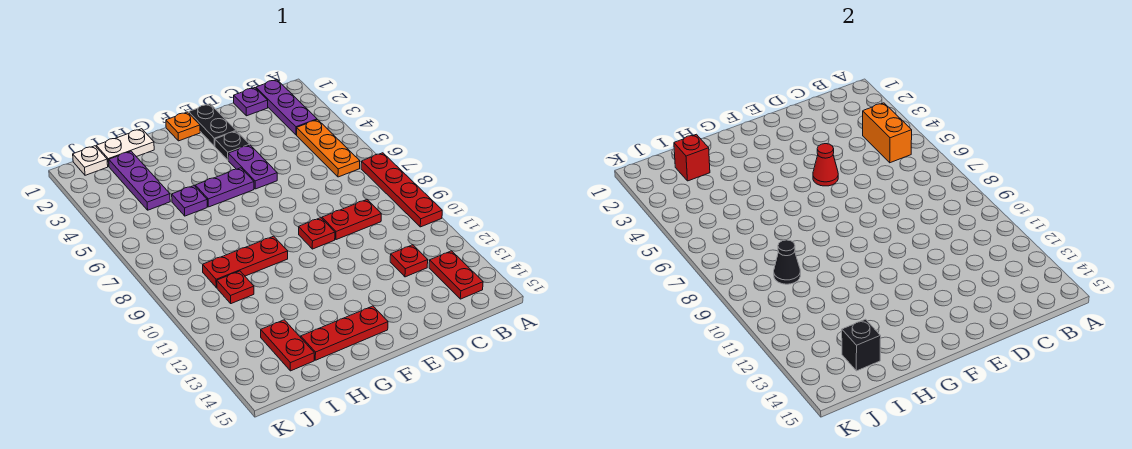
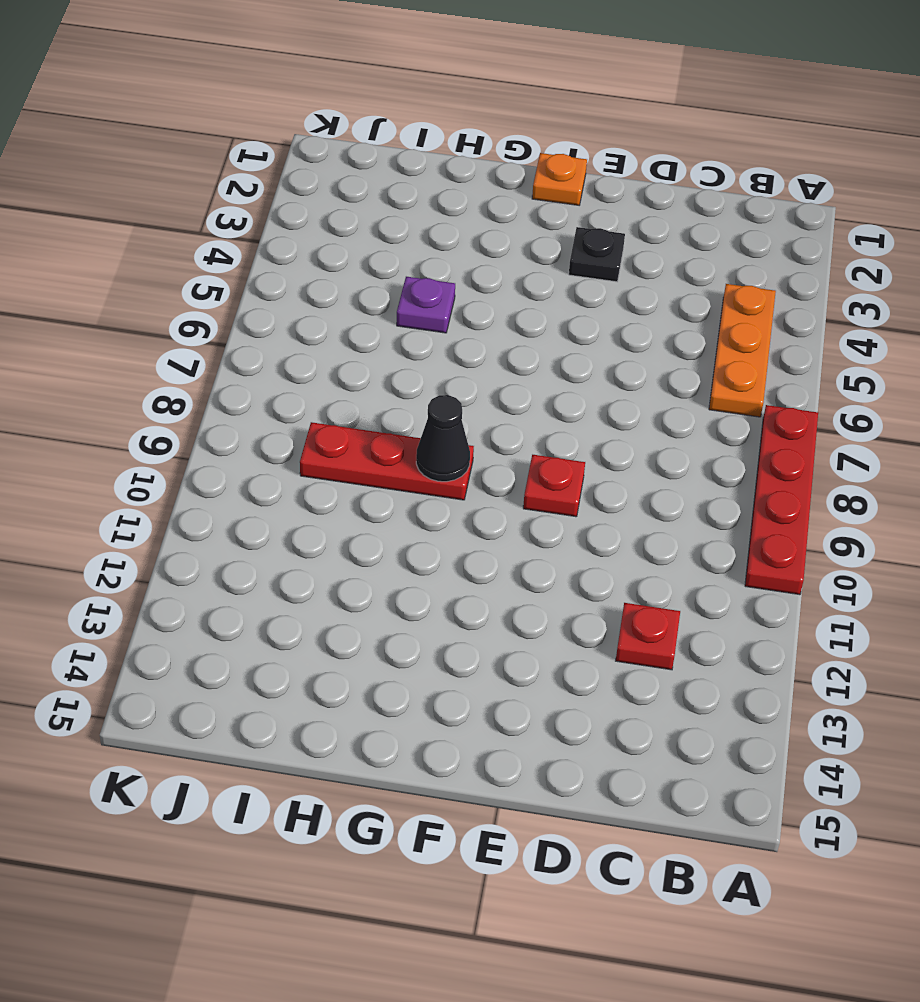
black cone G9 level 2 -> black cone I9 level 2
none -> purple plate B1:B3 level 1
none -> red plate B13:B14 level 1
none -> purple plate C1 level 1

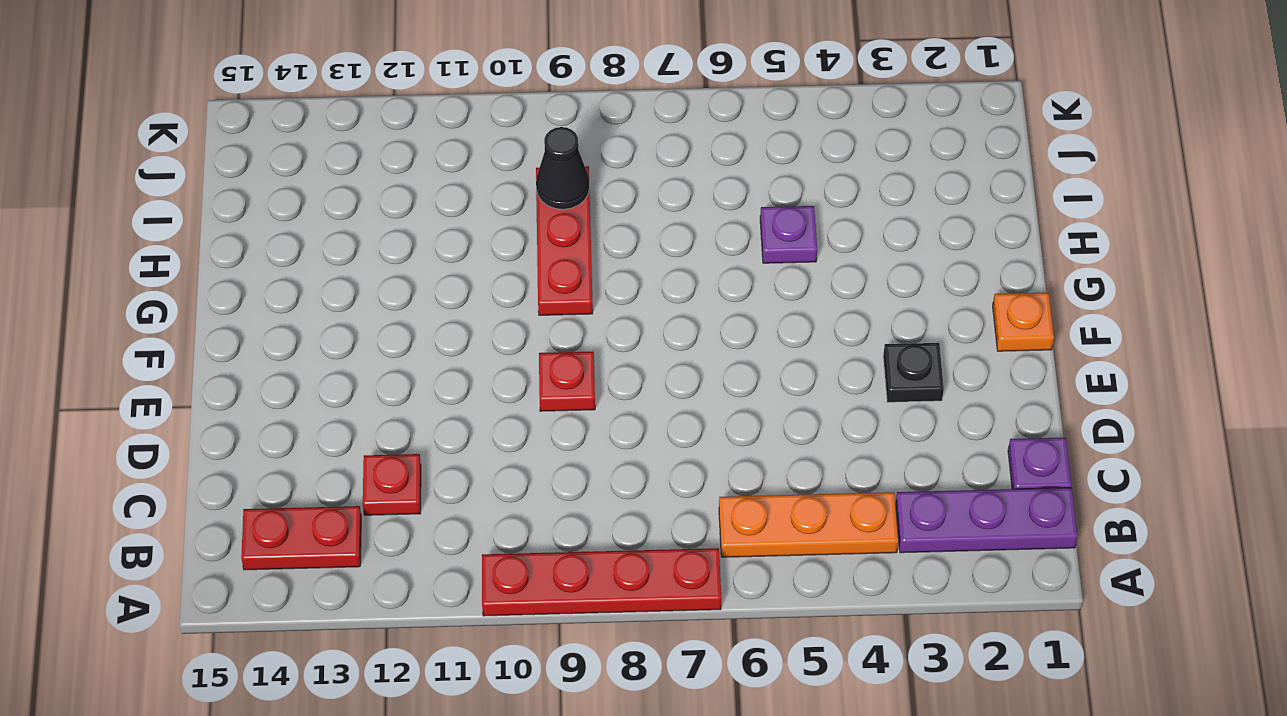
none -> red plate C9:D9 level 1
none -> black plate E1:E2 level 1
none -> purple plate E4:E5 level 1

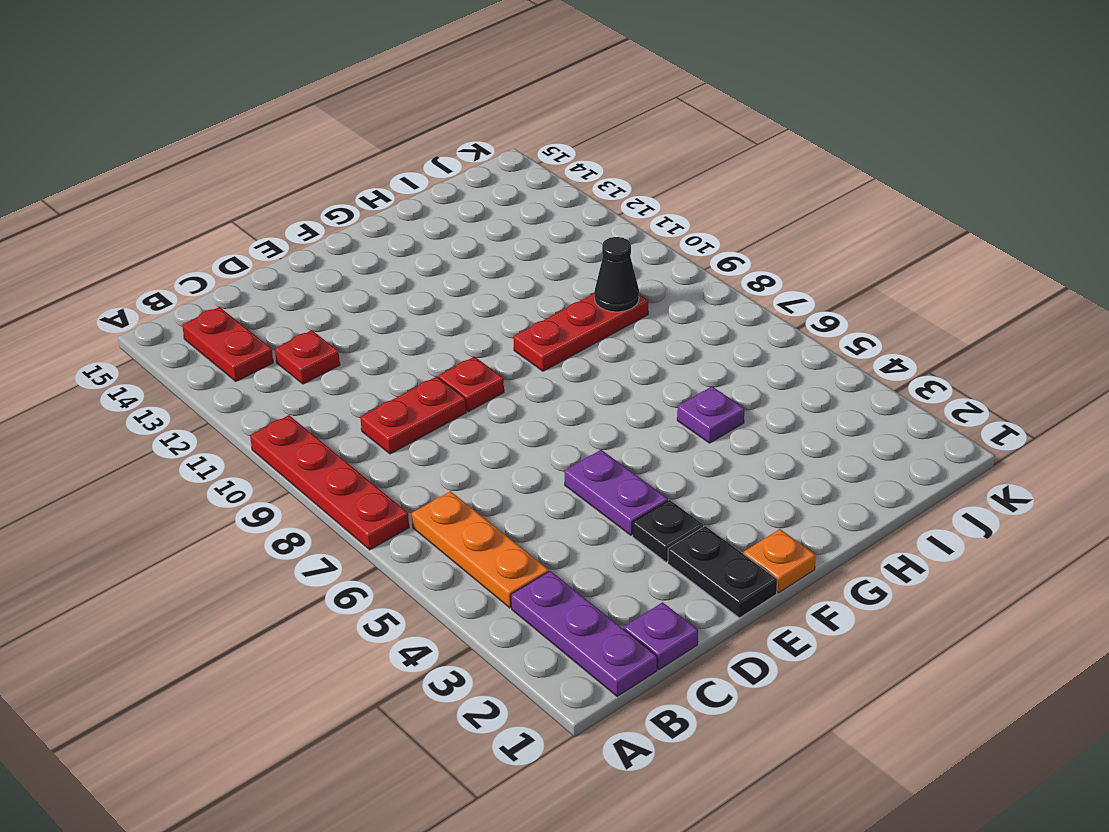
none -> purple plate F5:G5 level 1
none -> red plate F14:H14 level 1
none -> white plate H1:I1 level 1

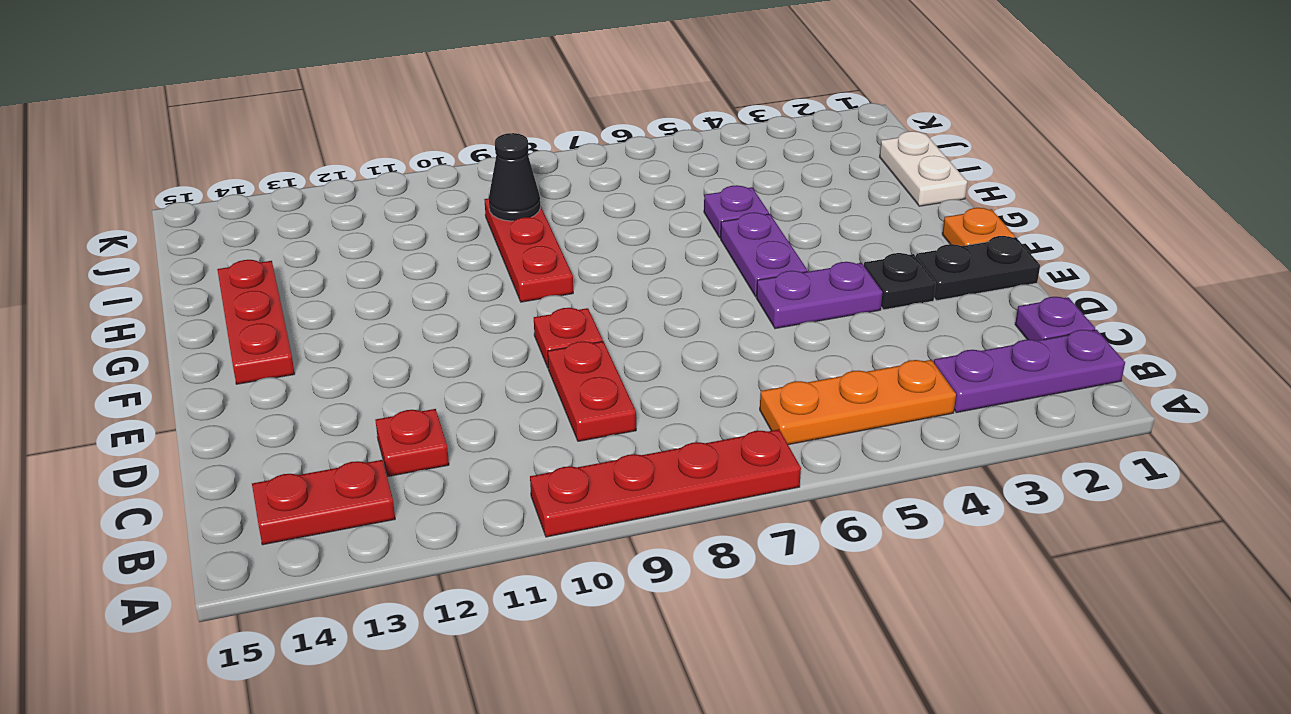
none -> purple plate I2:I4 level 1
none -> red plate I10 level 1
none -> red plate I13:I14 level 1

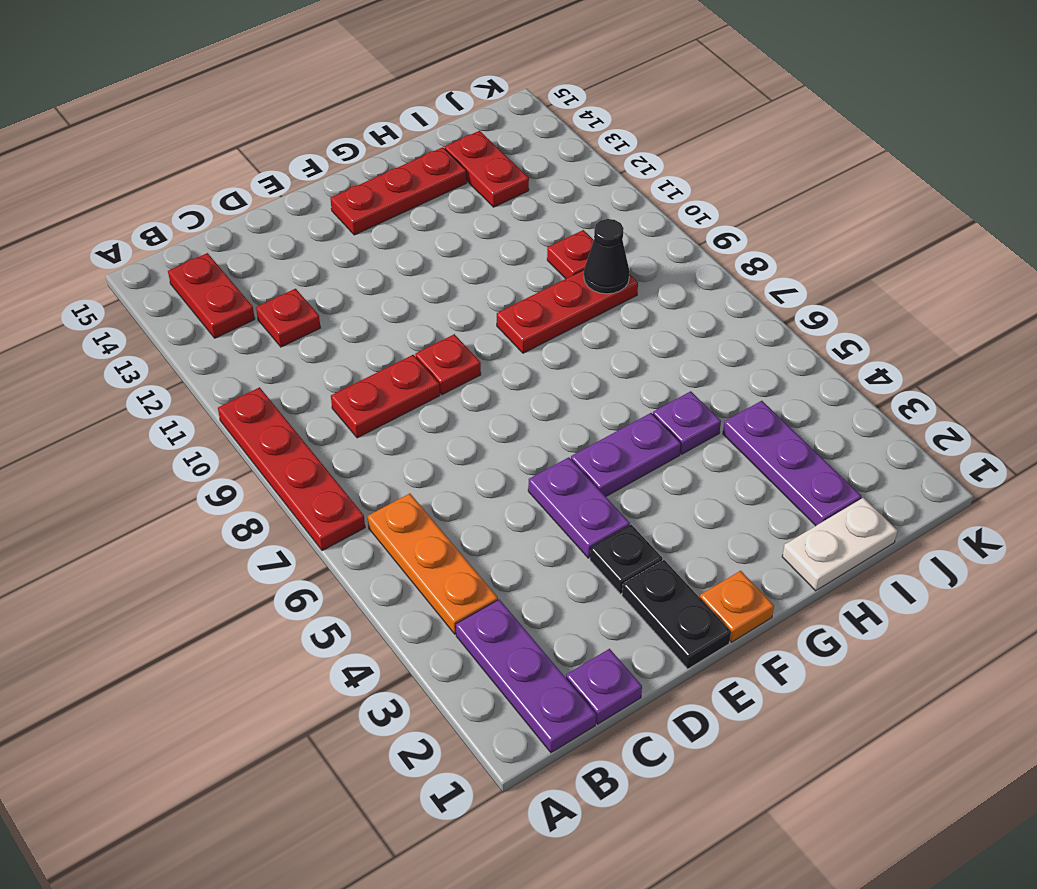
none -> white plate J1 level 1
none -> orange brick B4:B5 level 2
none -> red cone E5 level 2

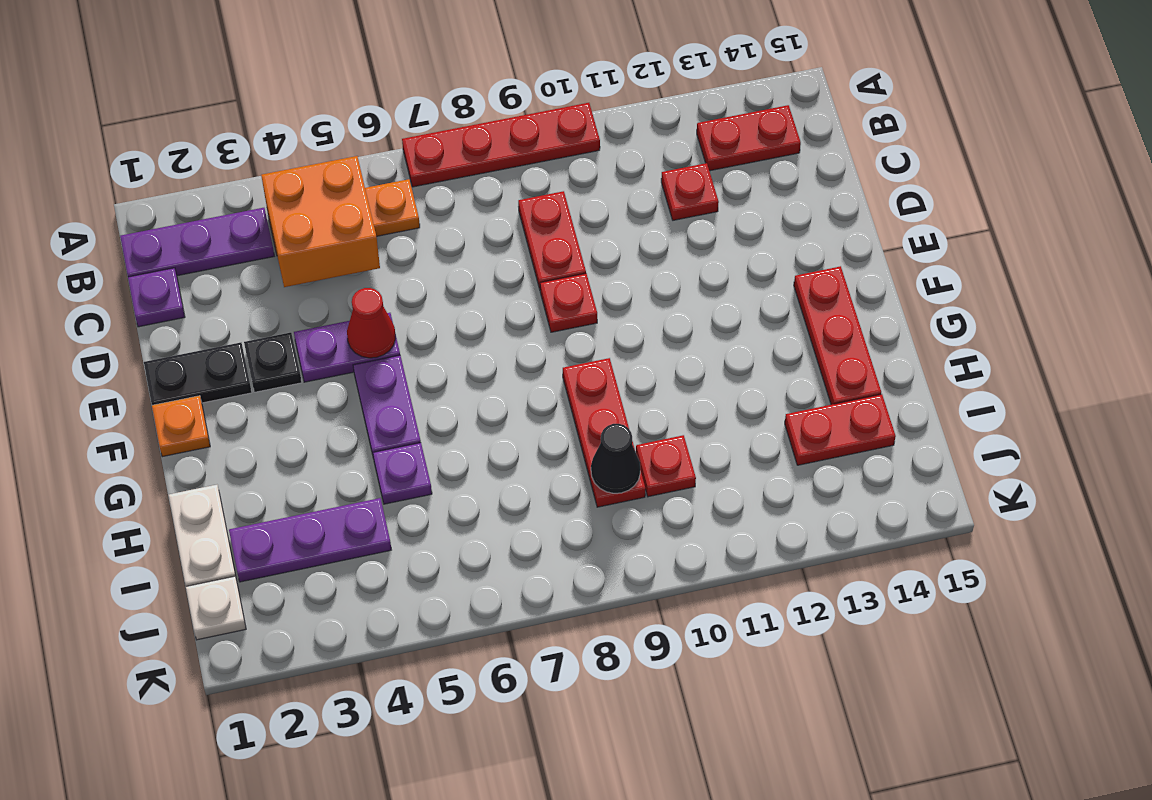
orange brick B4:C5 level 2 -> orange brick B4:B5 level 2
none -> red brick I2 level 2
none -> black brick I14 level 2

